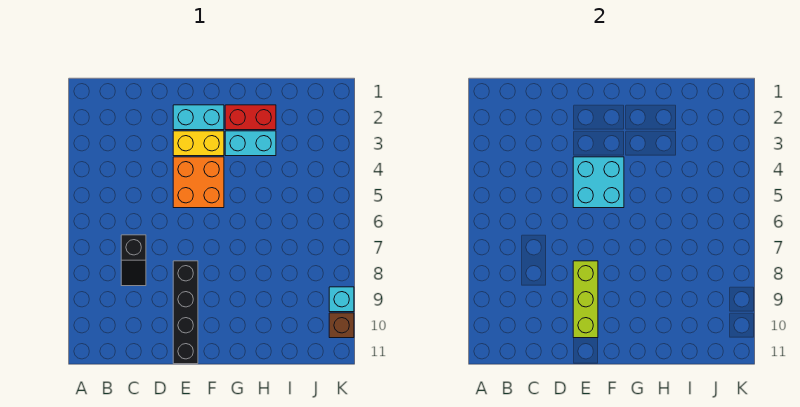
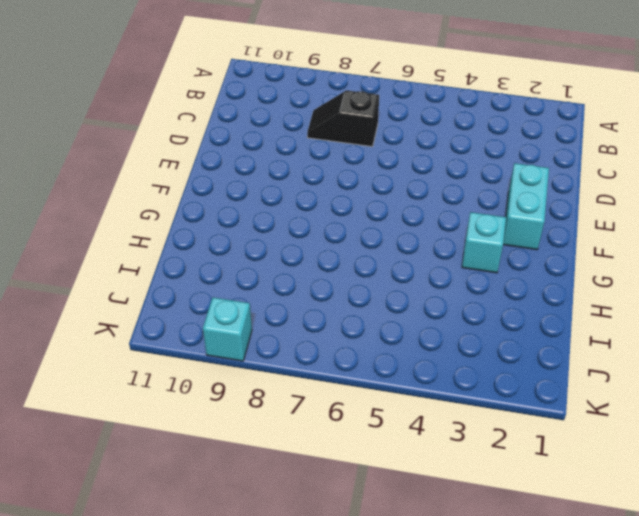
cyan brick G3 level 1 -> cyan brick G3:H3 level 1
none -> yellow brick E3:F3 level 1
none -> orange brick E4:F5 level 1

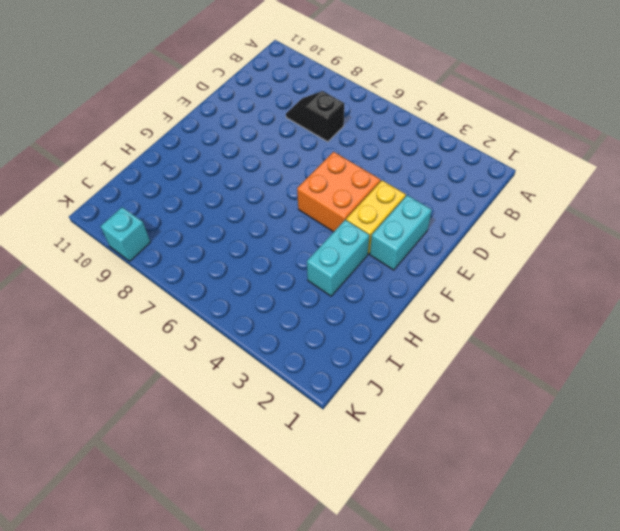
none -> black brick E8:E11 level 1
none -> red brick G2:H2 level 1

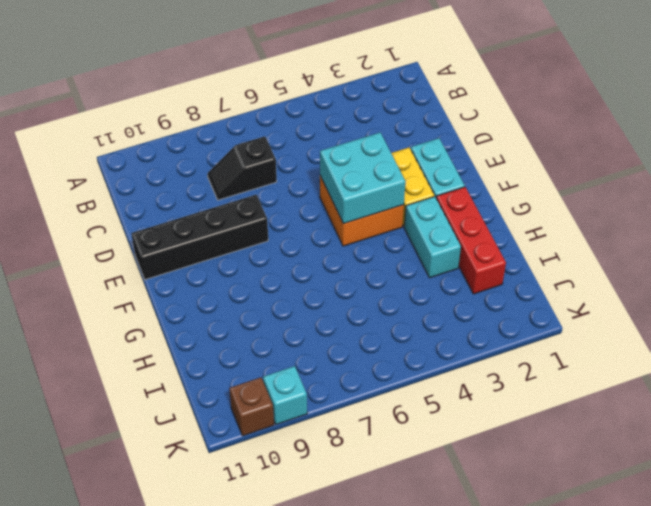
red brick G2:I2 level 1 -> red brick G2:H2 level 1
none -> lime brick E8:E10 level 2

